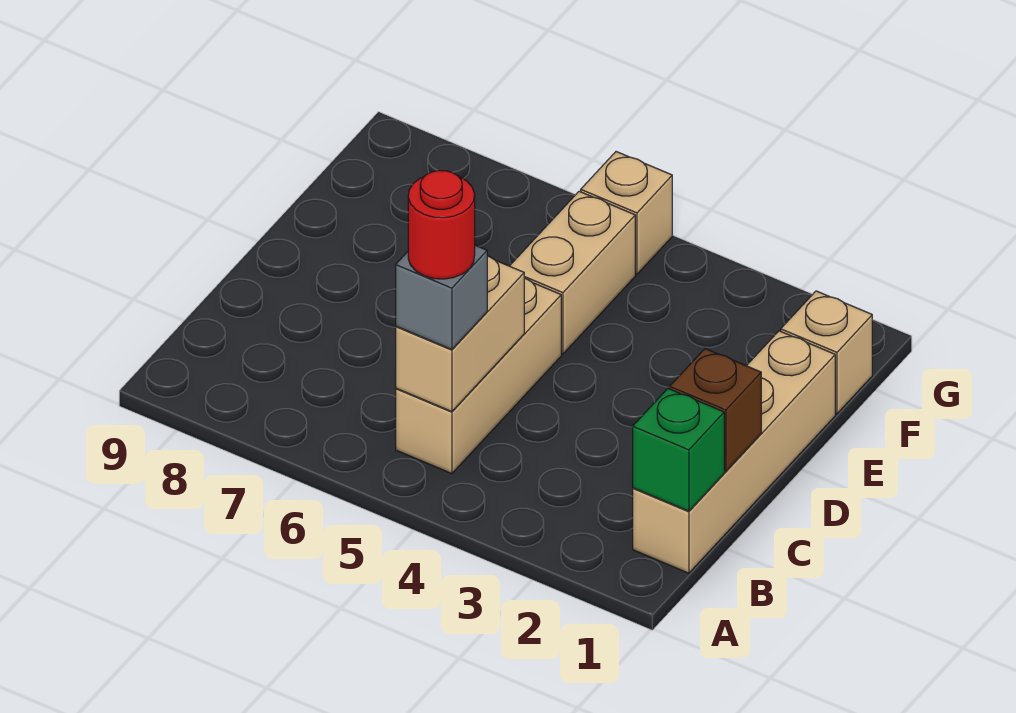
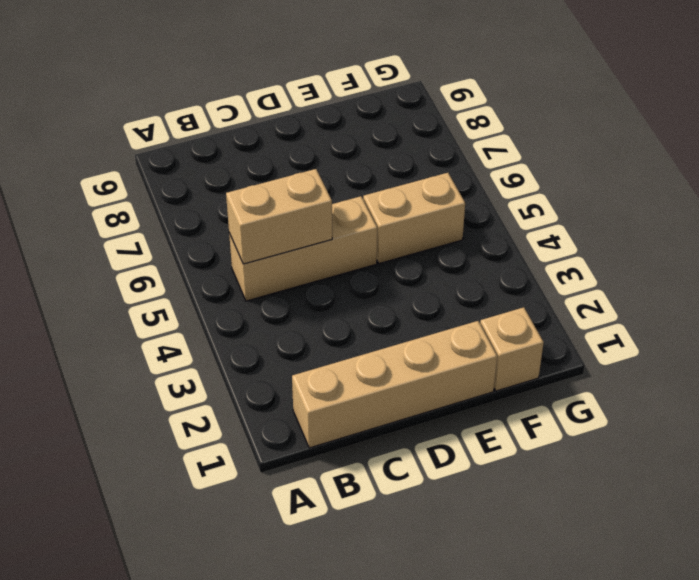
none -> tan brick G5 level 1
none -> green brick B1 level 2

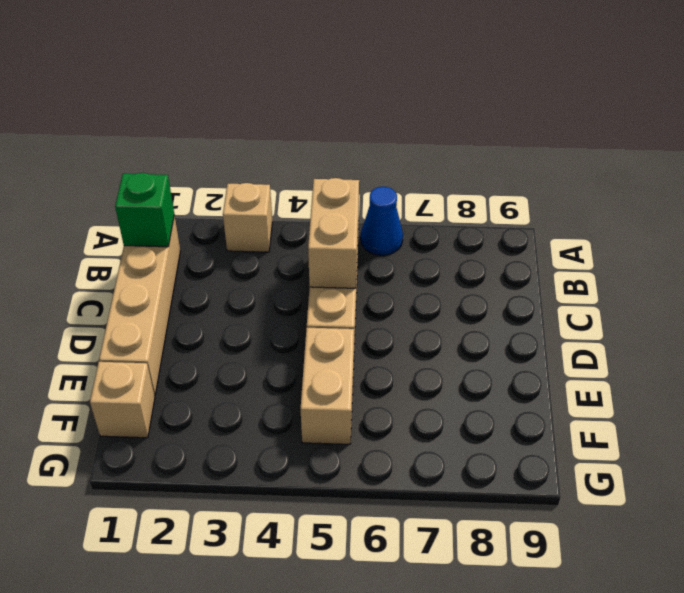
tan brick A3 level 1 -> tan brick G5 level 1
blue cone A6 level 1 -> none
none -> brown brick C1 level 2
none -> grey brick B5 level 3

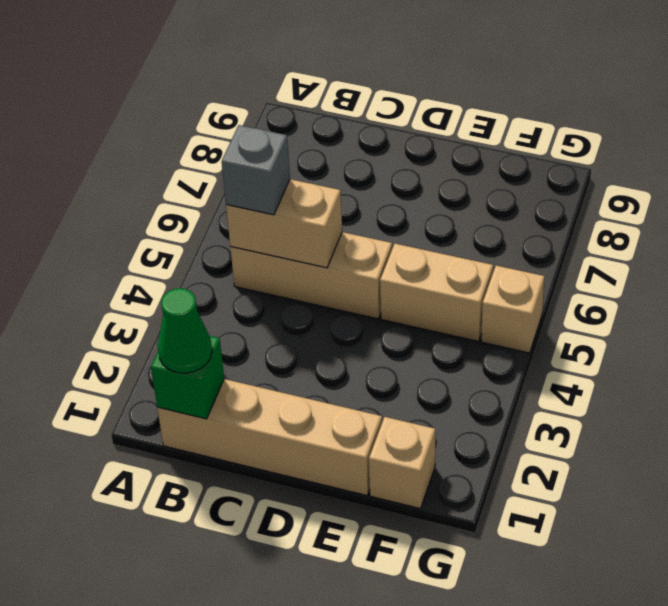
green cone B1 level 3 -> none
none -> brown brick C1 level 2
none -> red round brick B5 level 4

